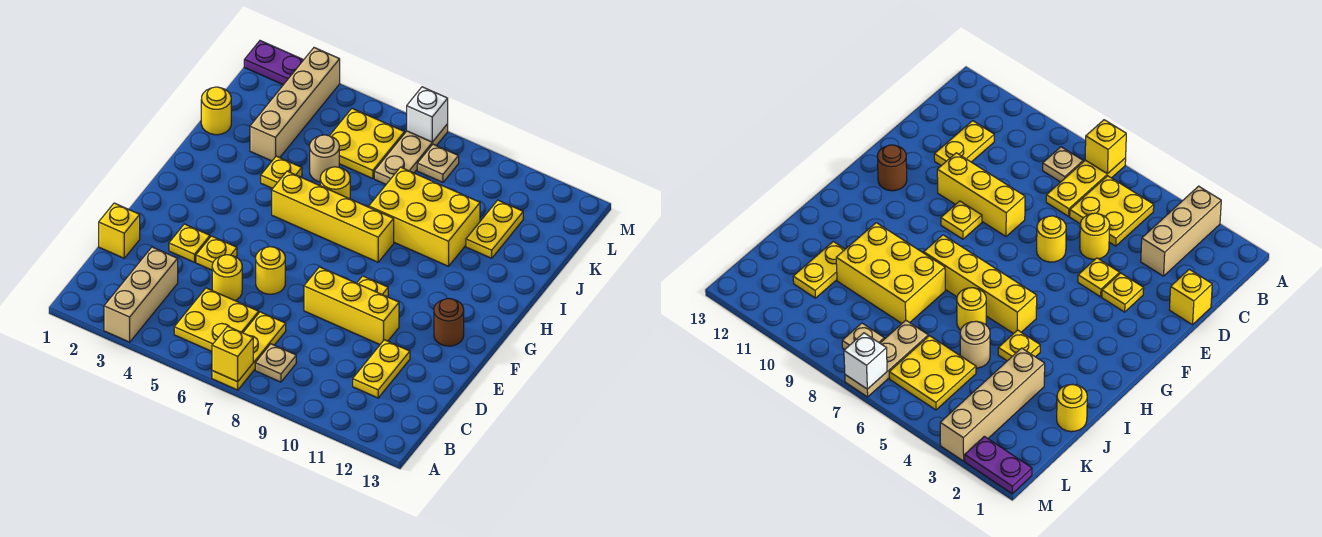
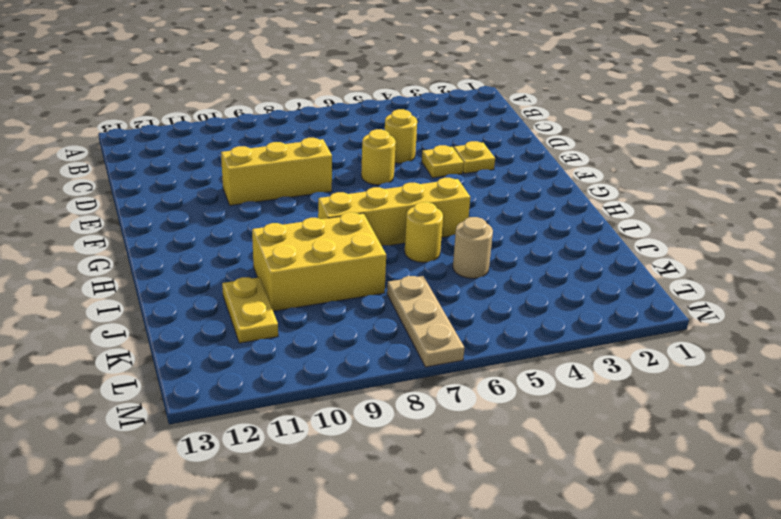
none -> tan brick A3:C3 level 1
none -> yellow plate A7:C7 level 1
none -> yellow plate B5:C6 level 1

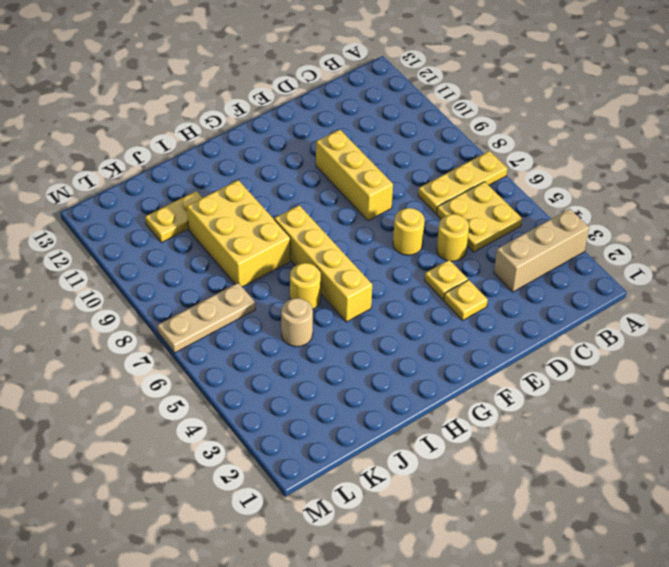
none -> tan plate B8 level 1
none -> yellow plate C11:D11 level 1
none -> yellow brick D1 level 1

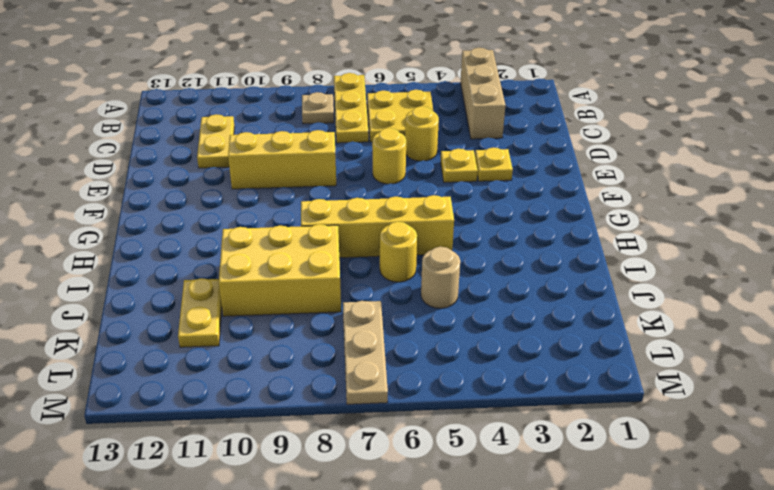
none -> yellow brick D1 level 1
none -> yellow plate F9 level 1
none -> brown round brick F12 level 1

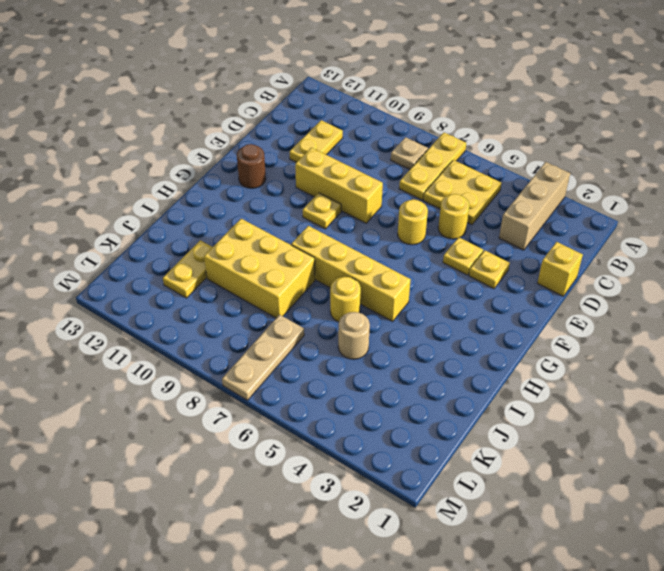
none -> yellow plate I4 level 1
none -> yellow round brick J1 level 1
none -> tan brick J3:M3 level 1

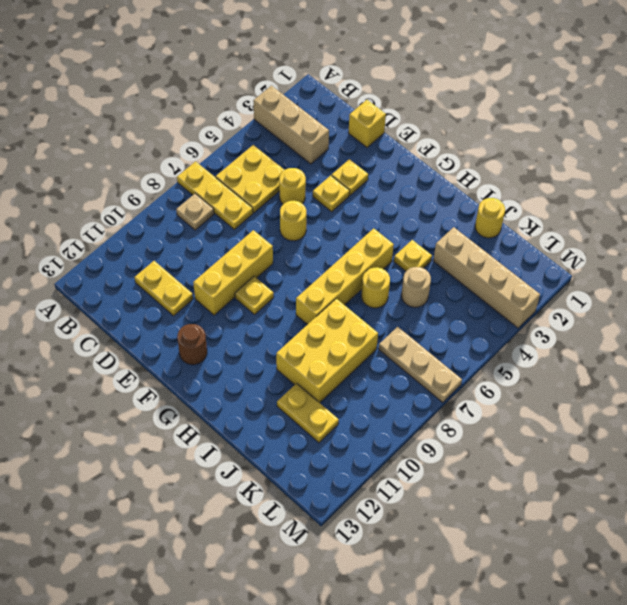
none -> yellow plate K5:L6 level 1
none -> tan plate L8 level 1
none -> purple plate M1:M2 level 1

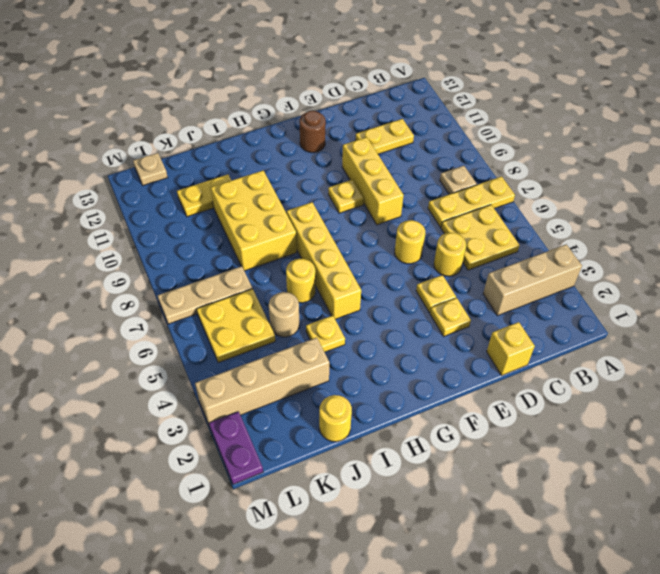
tan plate L13 level 1 -> tan plate L8 level 1
none -> yellow brick A7 level 2
none -> white brick M7 level 2

